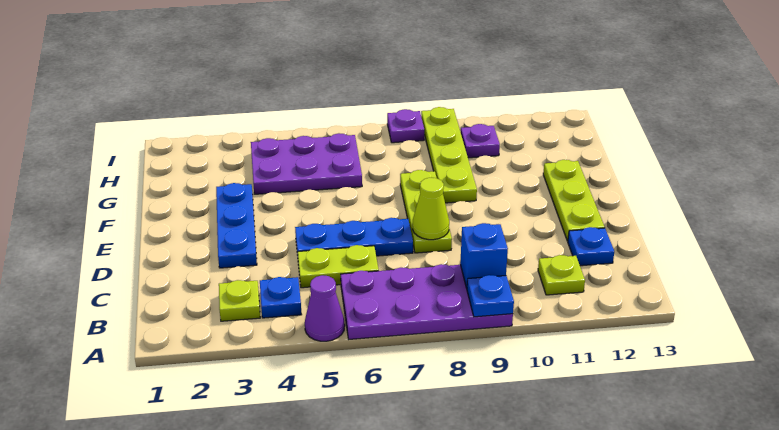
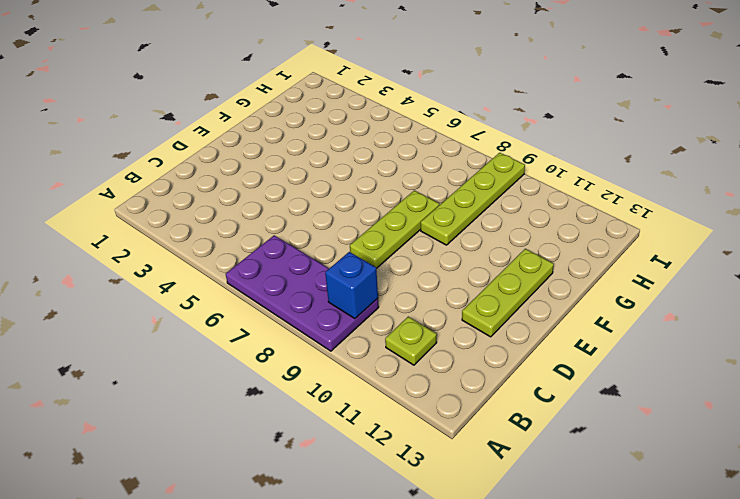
none -> purple cone A5 level 1
none -> lime plate B3 level 1
none -> blue plate B4 level 1

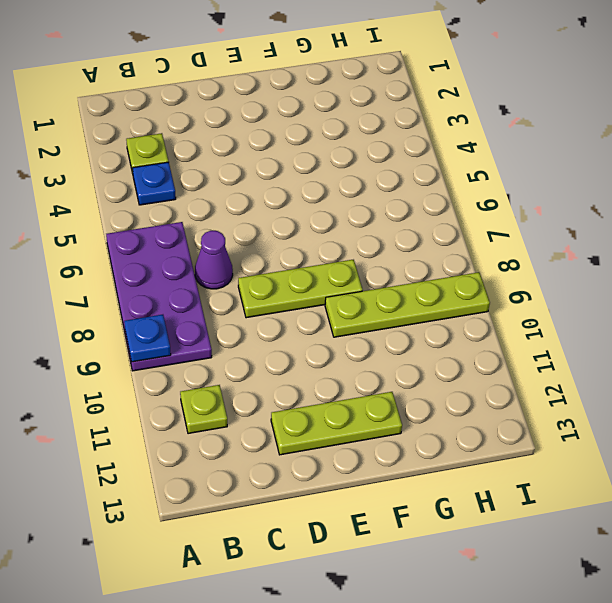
purple cone C7 level 1 -> purple cone A5 level 1
none -> lime plate C5:C6 level 1
none -> blue plate C12 level 1
none -> blue plate D3:F3 level 1

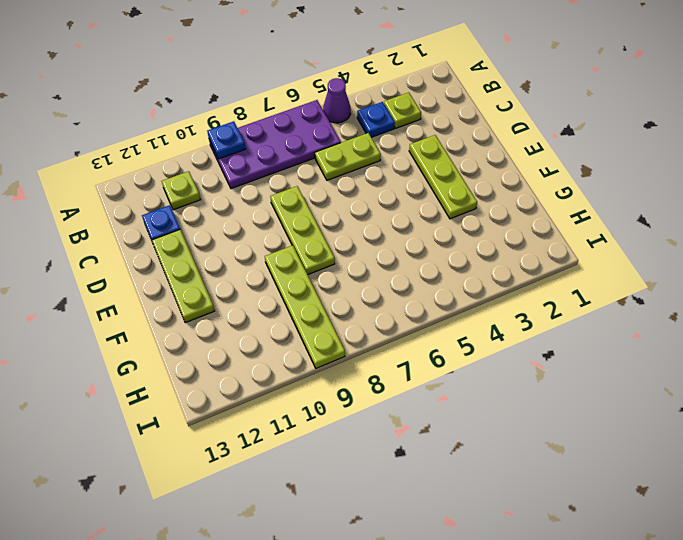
lime plate D3:F3 level 1 -> blue plate D3:F3 level 1
none -> blue plate D5:D7 level 1
none -> purple plate G4:H6 level 1
none -> purple plate H10 level 1

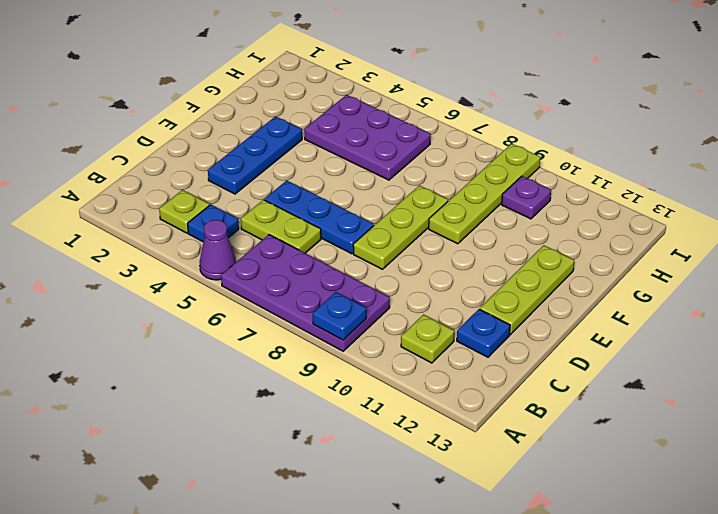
none -> purple plate I8 level 1
none -> blue brick B9 level 2
none -> lime cone D8 level 2

